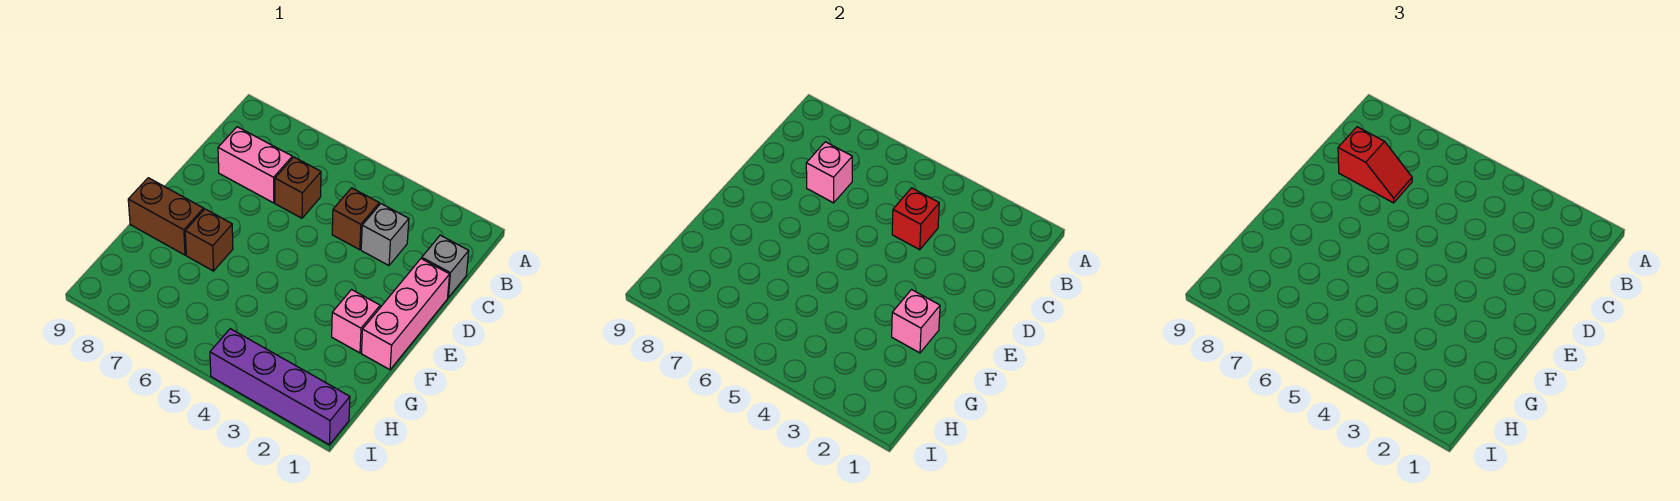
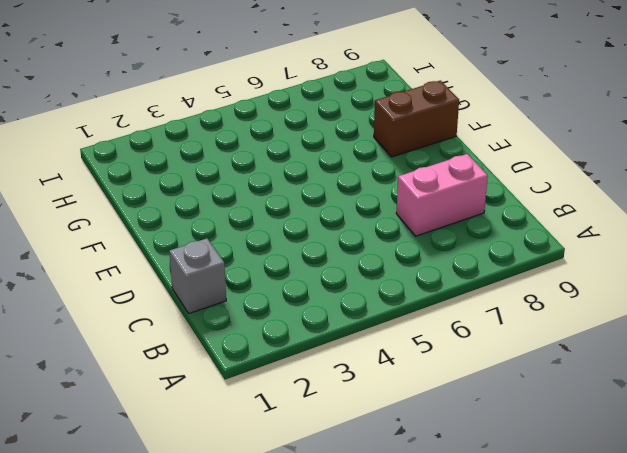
none -> grey brick C3 level 1
none -> brown brick C4 level 1
none -> brown brick C6 level 1

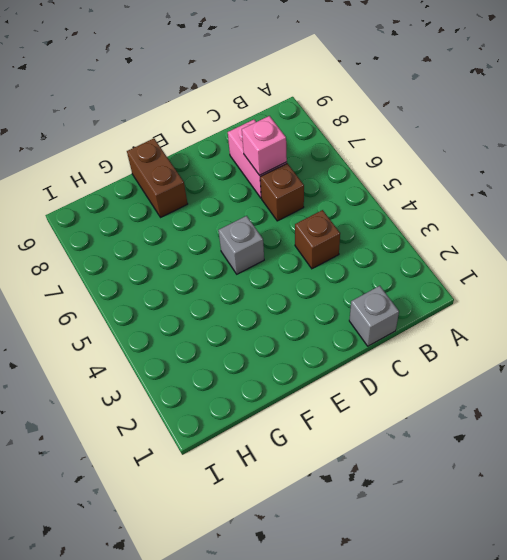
grey brick E5 level 1 -> grey brick C3 level 1
none -> pink brick D1:F1 level 1
none -> pink brick F2 level 1
none -> brown brick F7 level 1

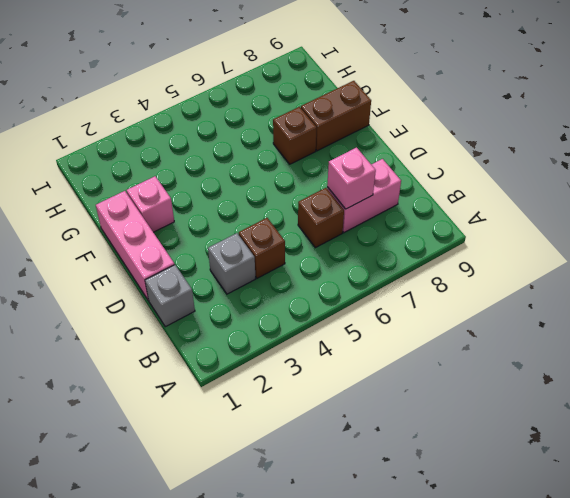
none -> purple brick I1:I4 level 1
none -> red brick C4 level 2
none -> pink brick F2 level 2

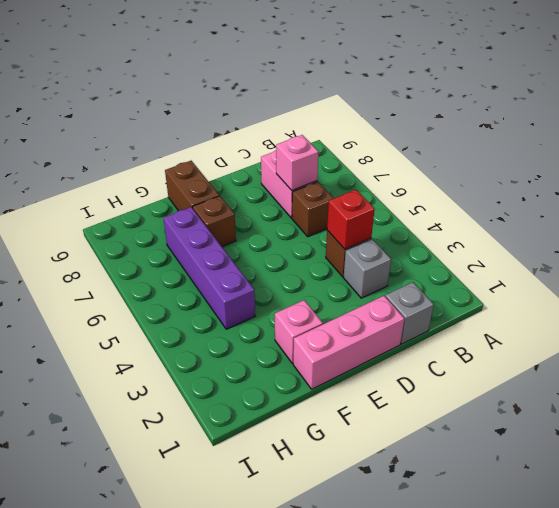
purple brick G4:G7 level 1 -> purple brick I1:I4 level 1
none -> pink brick F2 level 2
none -> red slope C7:C8 level 3 top 8

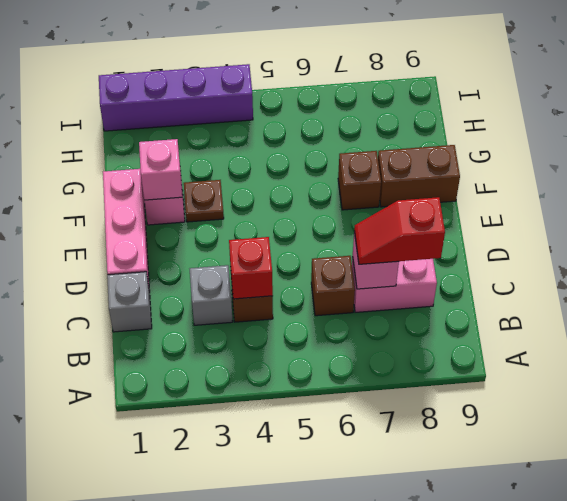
brown plate F3 level 1 -> none

